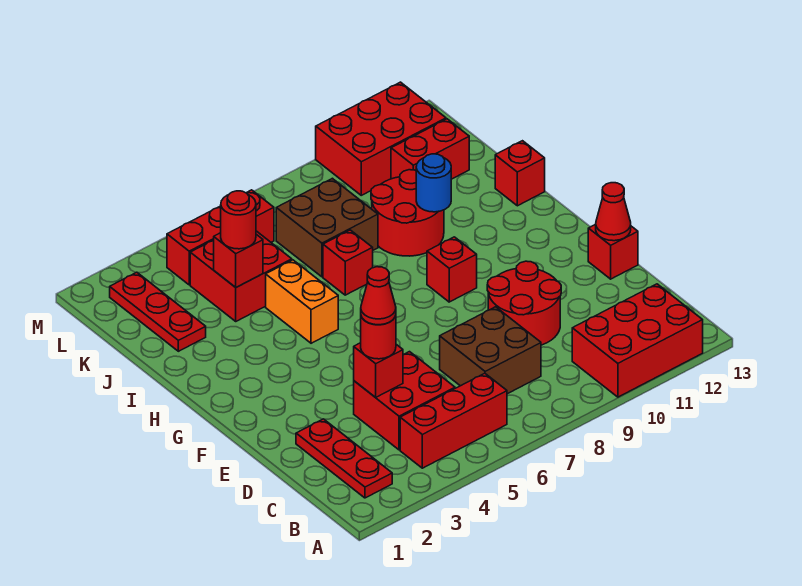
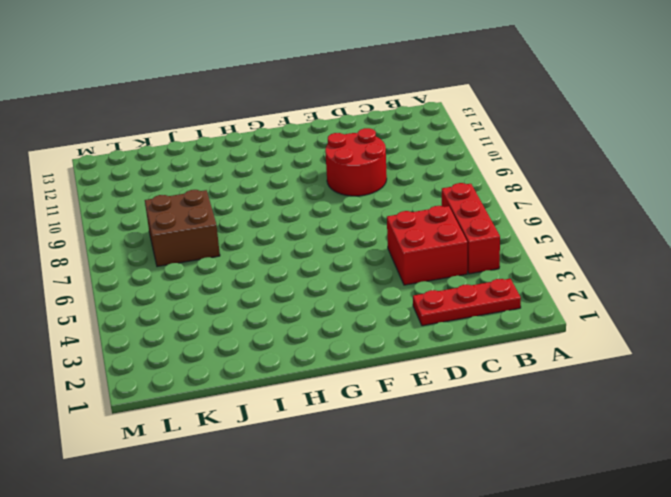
none -> red brick A10:B12 level 1
none -> brown brick C7:D8 level 1
none -> red brick E13 level 1

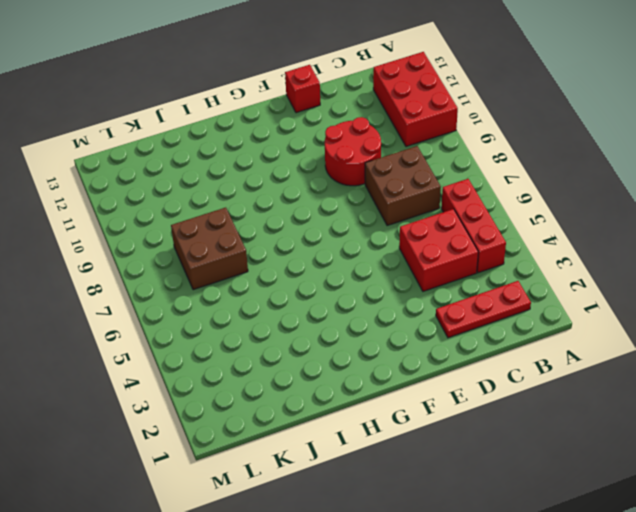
none -> red brick G9 level 1
none -> orange brick H5:I5 level 1
none -> red brick I7 level 1

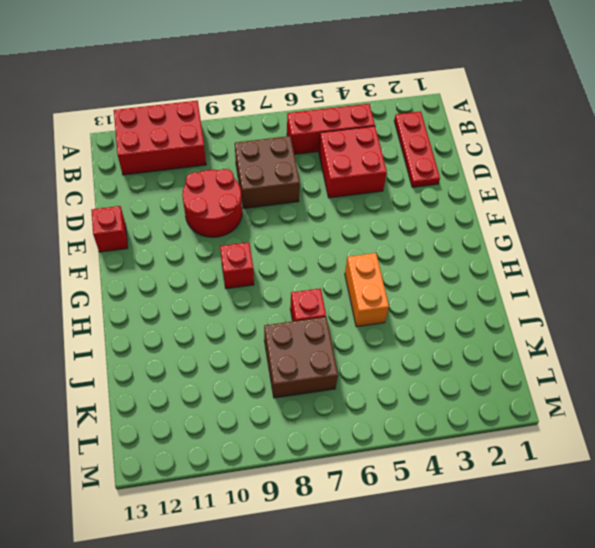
none -> red round brick I9:J10 level 1
none -> red brick I13 level 1
none -> red plate J2:L2 level 1

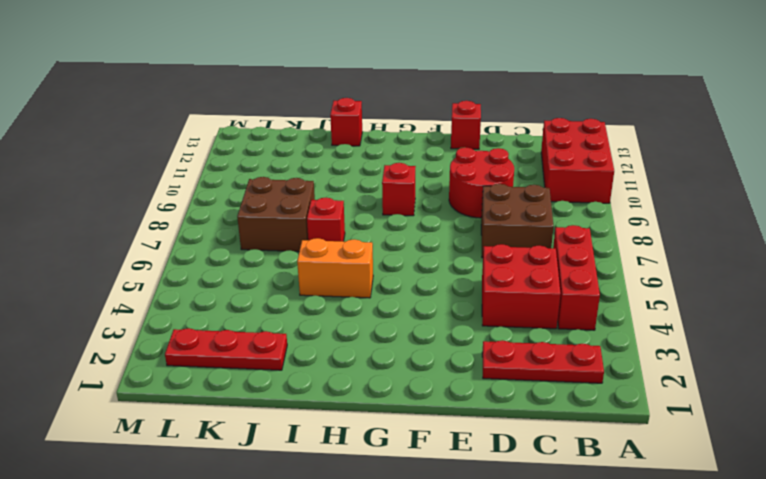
none -> red round brick I9:J10 level 1
none -> red brick J4:K5 level 1
none -> red brick K11:K12 level 1

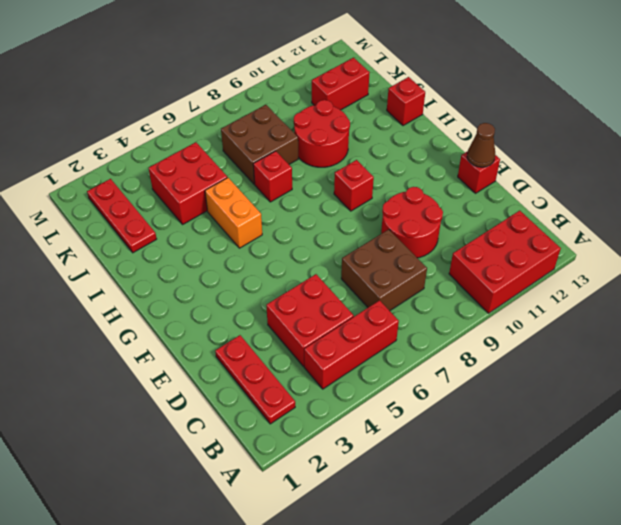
brown cone E13 level 2 -> red cone E13 level 2
none -> red brick L4:L6 level 1
none -> red brick L10:M12 level 1
none -> red brick D4 level 2

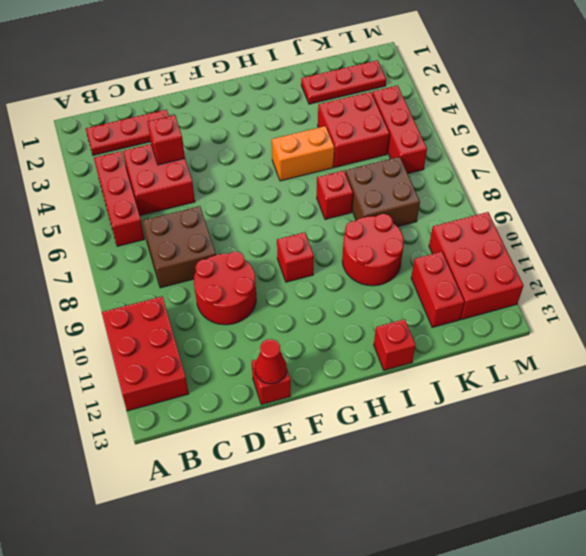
none -> blue round brick I10 level 2
none -> red brick J4 level 2
none -> red round brick D4 level 3

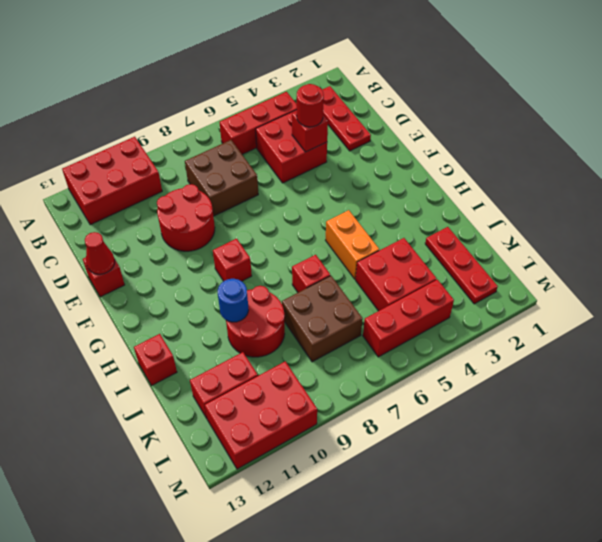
none -> red brick J4 level 2
none -> red round brick J4 level 3
none -> red cone D4 level 4

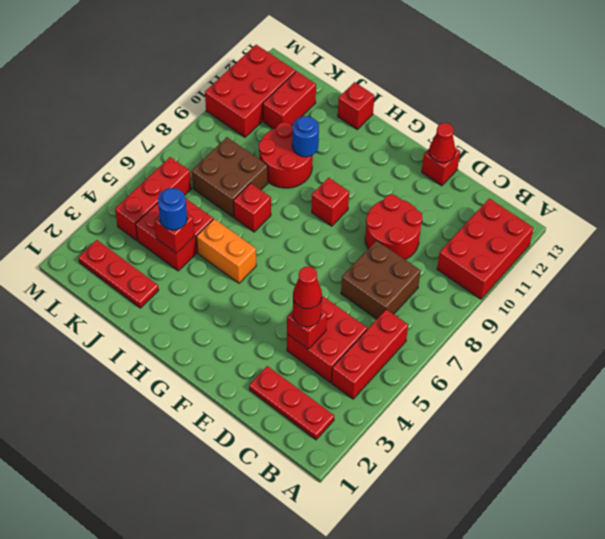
blue round brick J4 level 3 -> red round brick J4 level 3

